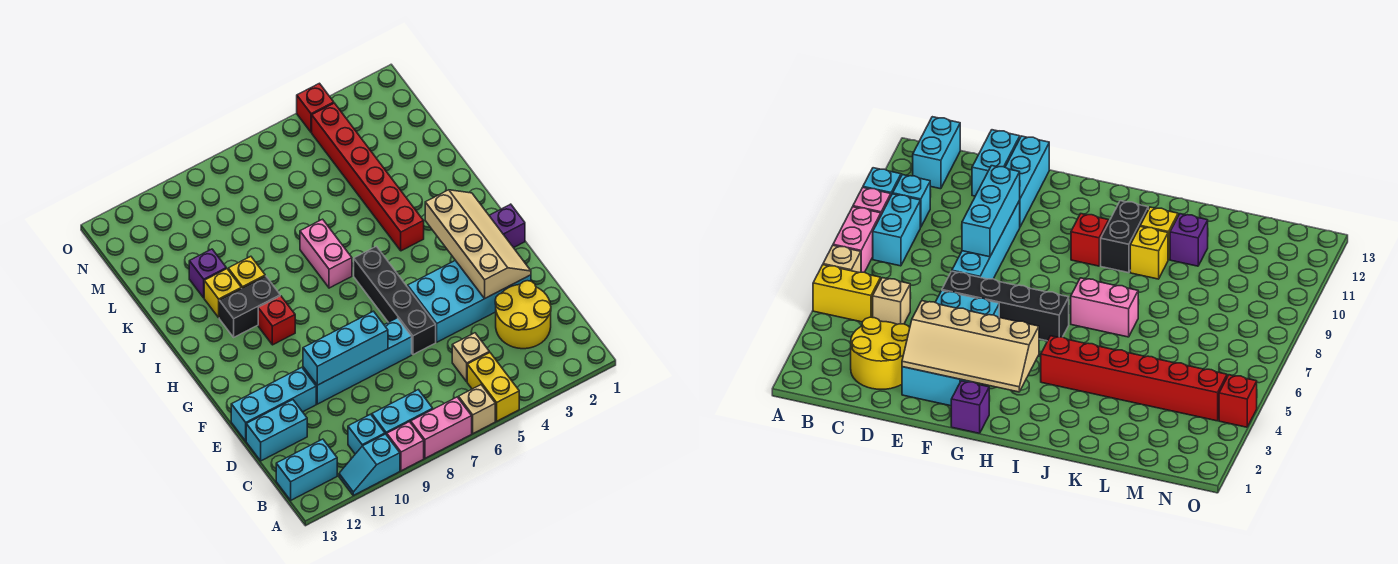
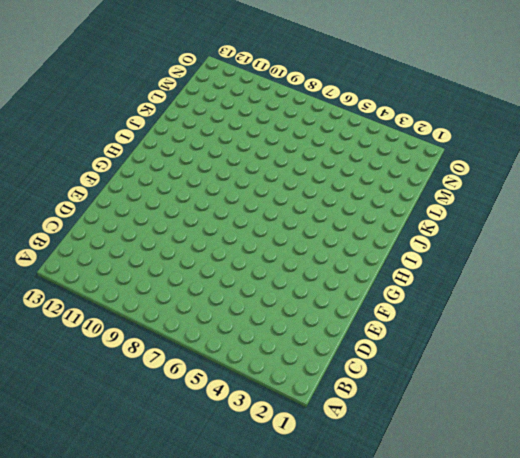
none -> yellow brick A5:B5 level 1
none -> tan brick A6 level 1
none -> pink brick A7:A8 level 1

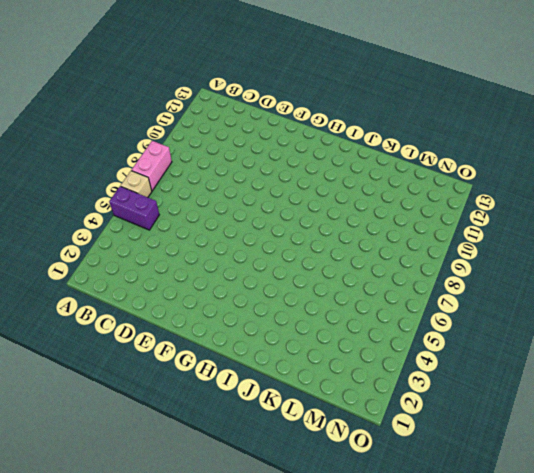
purple brick A5:B5 level 1 -> yellow brick A5:B5 level 1
none -> pink brick A9 level 1
none -> cyan slope A10:A11 level 1 top 10
none -> cyan brick B8:B9 level 1

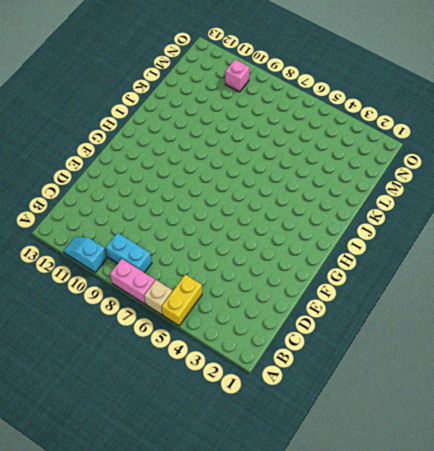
pink brick N10 level 1 -> pink brick A9 level 1
none -> cyan brick B10 level 1
none -> cyan brick B12:B13 level 1
none -> yellow round brick C2:D3 level 1

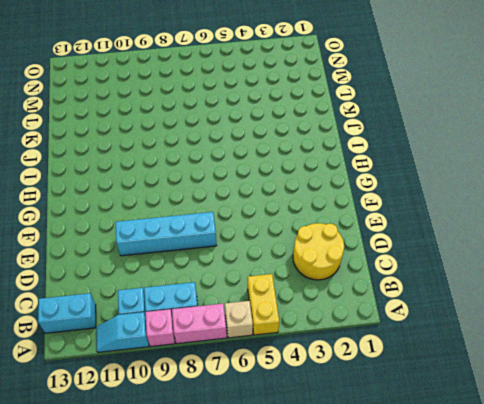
none -> tan brick C5 level 1
none -> cyan brick D12:D13 level 1
none -> cyan brick E2:F5 level 1

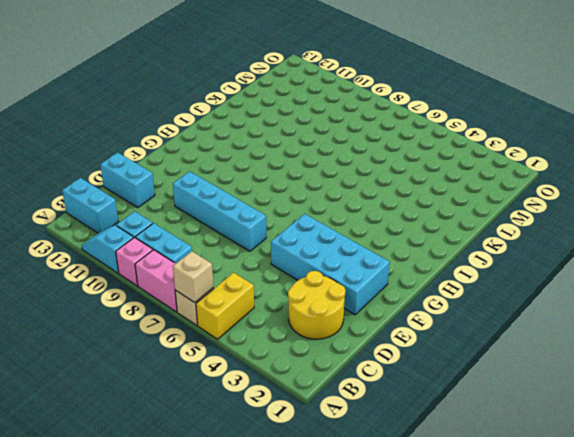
tan brick A6 level 2 -> tan brick C5 level 1
none -> black brick E6:H6 level 1
none -> cyan brick E11:E13 level 1
none -> purple brick G1 level 1

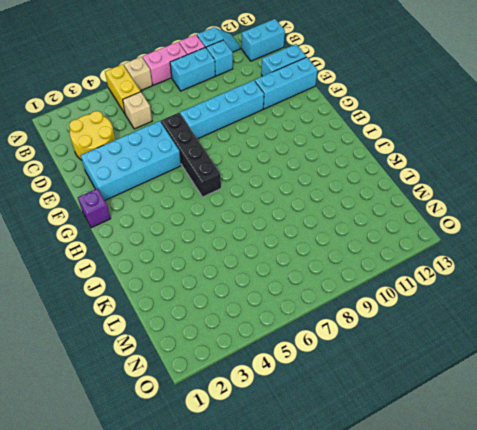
none -> red brick H10 level 1
none -> red brick I4:N4 level 1
none -> pink brick I7:J7 level 1

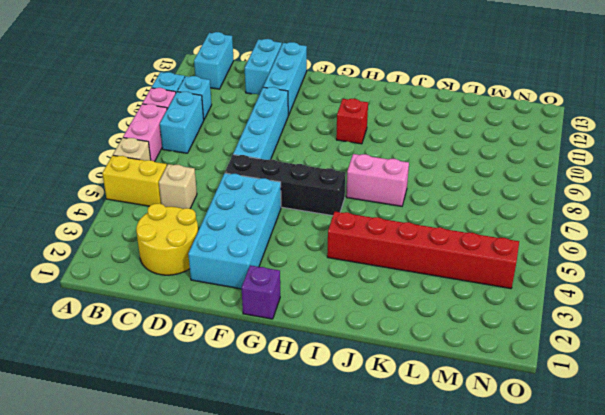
none -> black brick I10:I11 level 1
none -> yellow brick J10 level 1
none -> yellow brick J11 level 1

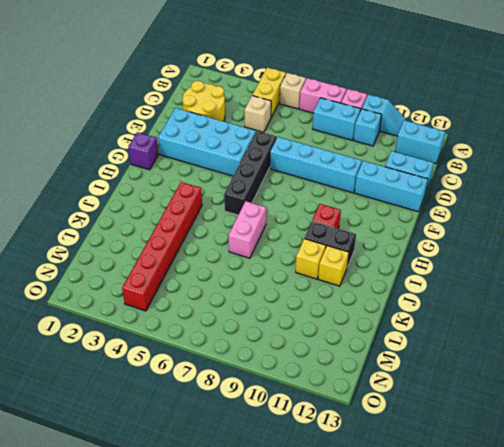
none -> purple brick K11 level 1
none -> red brick O4 level 1
none -> tan slope E2:H3 level 2 top 3

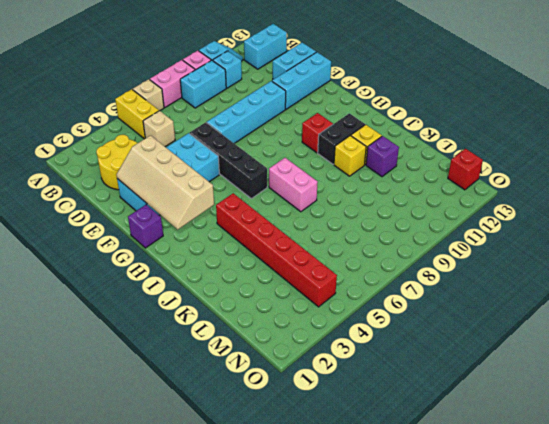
red brick N13 level 1 -> red brick O4 level 1
none -> cyan brick E8:E10 level 2

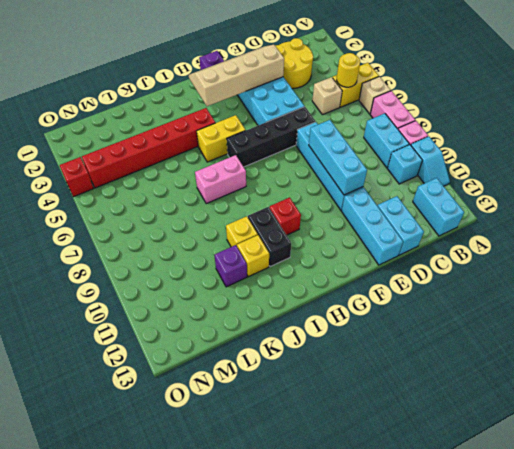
yellow round brick B5 level 2 -> none
yellow brick H5:I5 level 1 -> none

